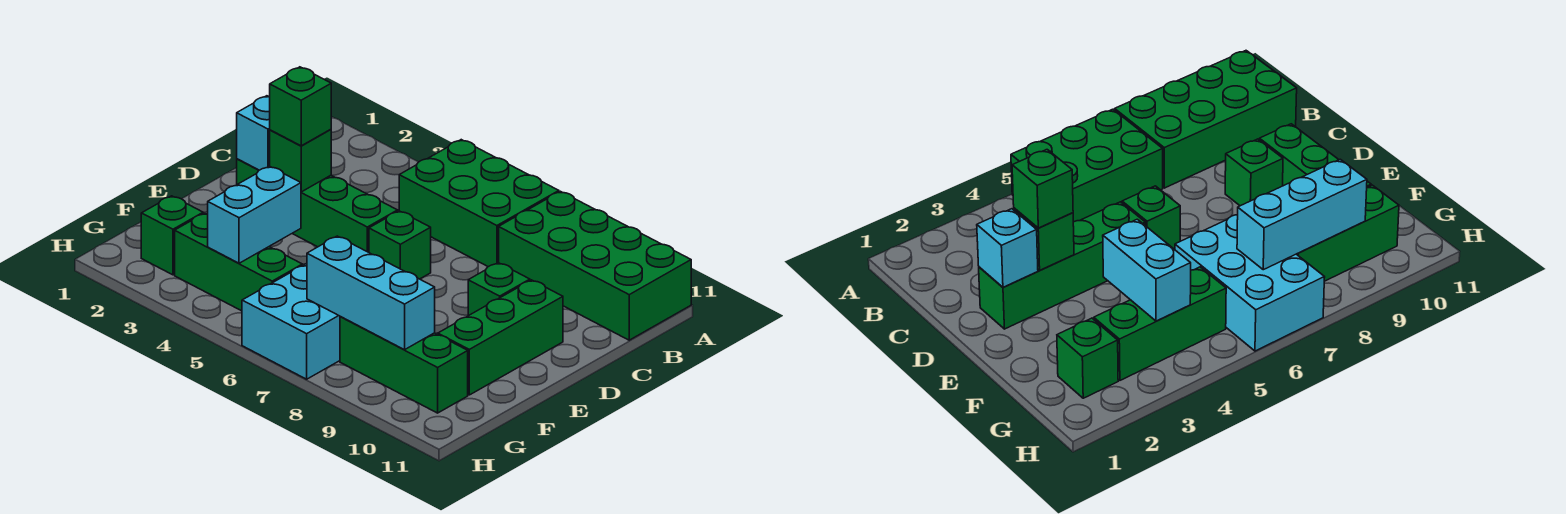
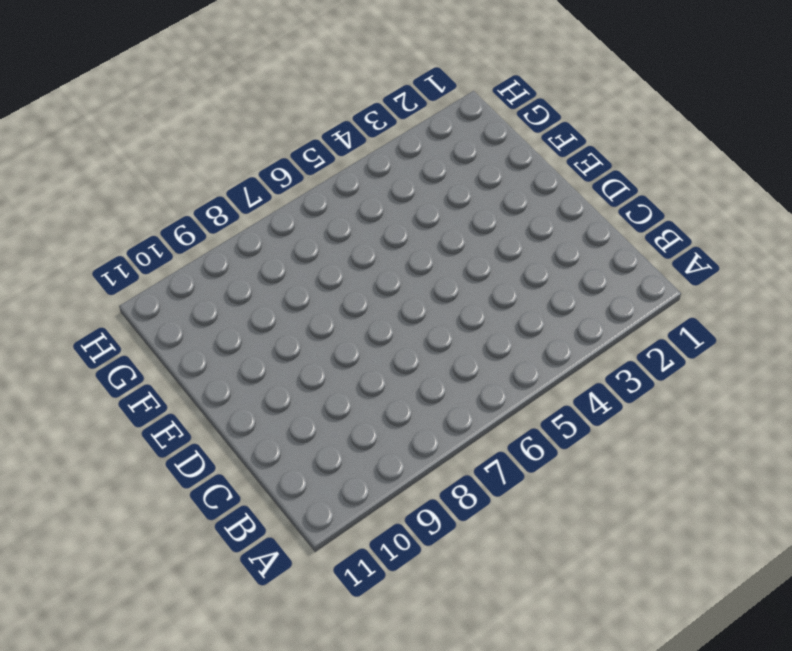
none -> green brick A5:B7 level 1
none -> green brick A8:B11 level 1
none -> green brick D2:D5 level 1

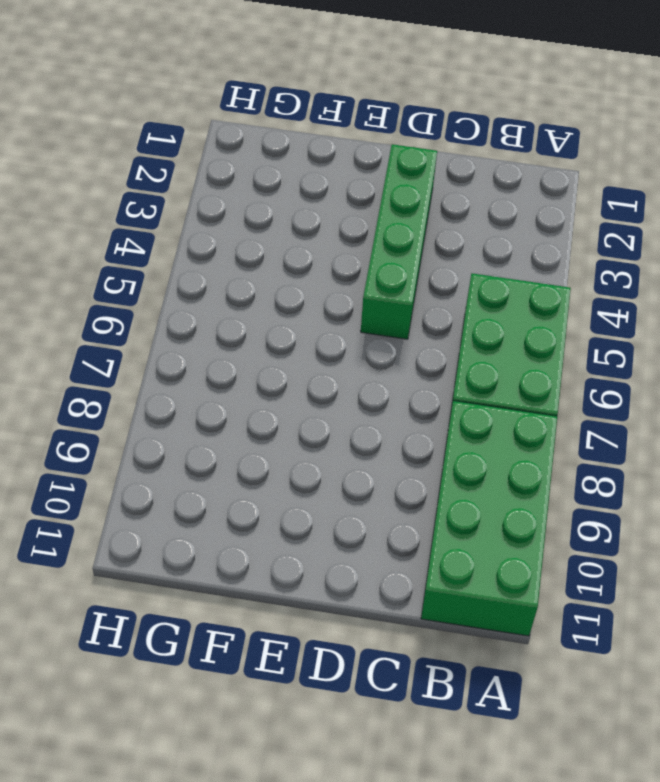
none -> green brick D6 level 1
none -> green brick D9 level 1
none -> green brick D10:F10 level 1

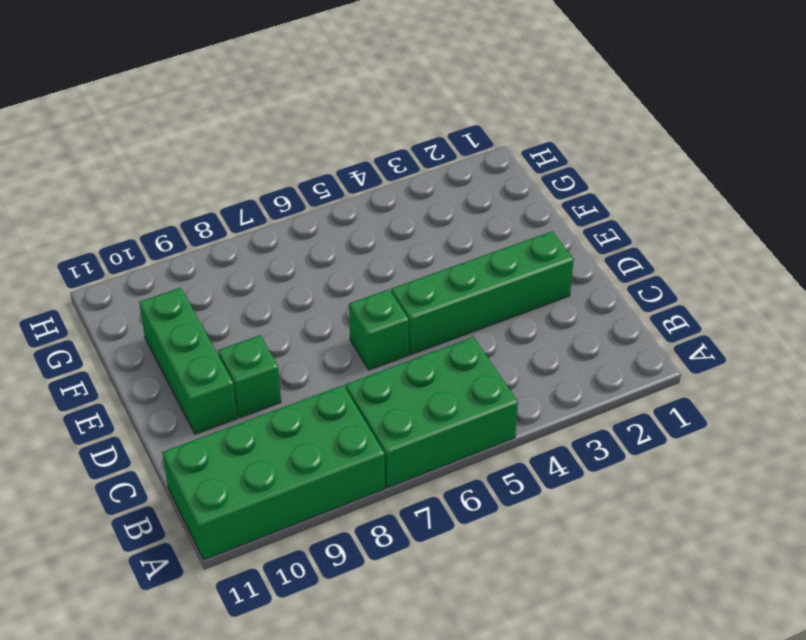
none -> cyan brick F6:H7 level 1
none -> green brick G2 level 1
none -> green brick G3:G5 level 1

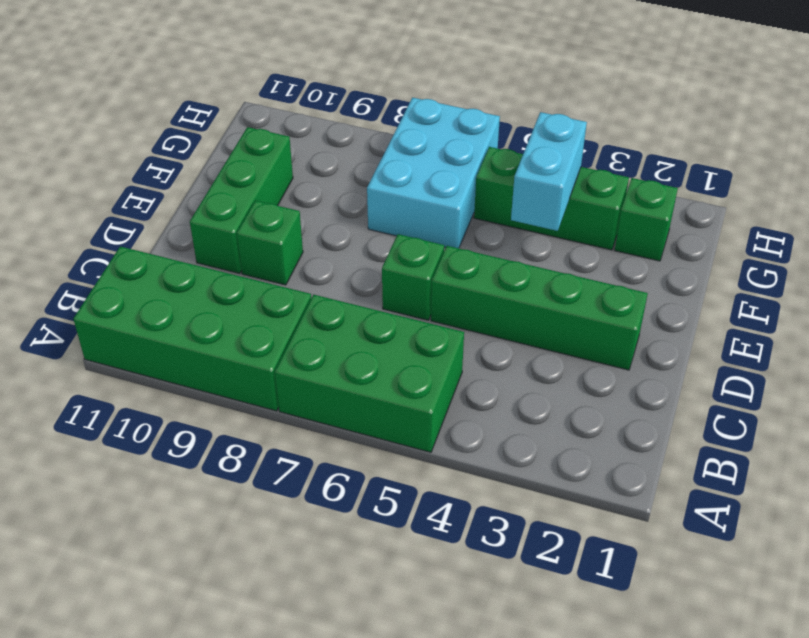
none -> green brick G8:G10 level 1
none -> cyan brick D2 level 2
none -> green brick D3 level 2

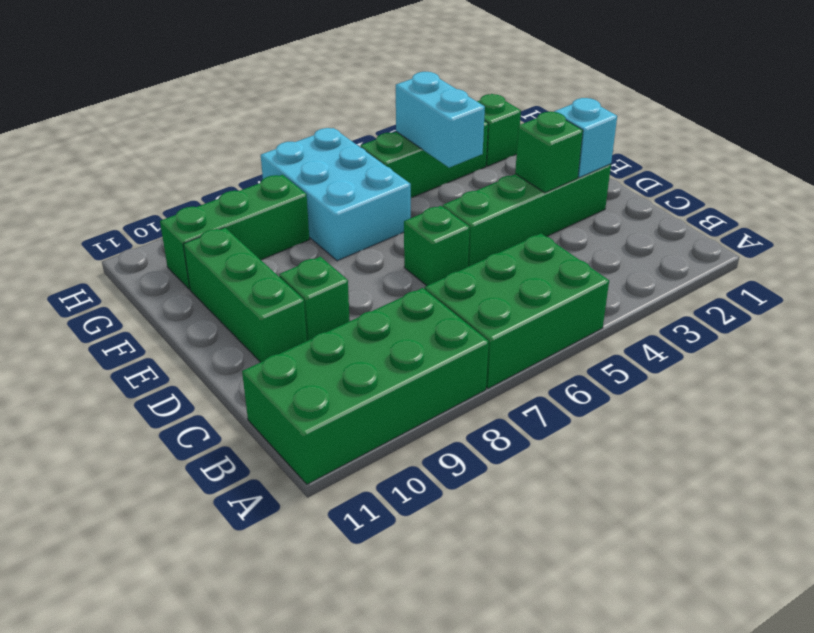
none -> cyan brick G7:G9 level 2
none -> green brick D3 level 3

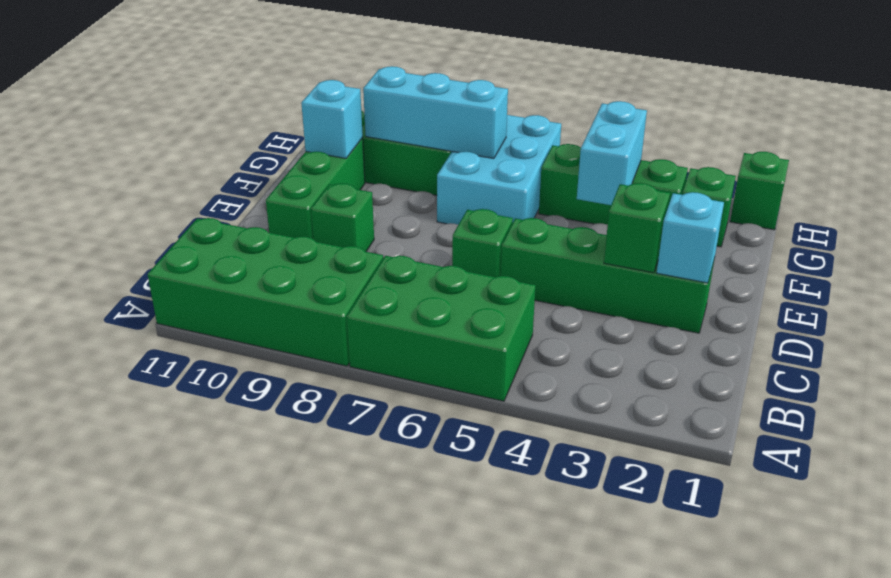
cyan brick F10 level 2 -> none
green brick H1 level 1 -> green brick D3 level 3

